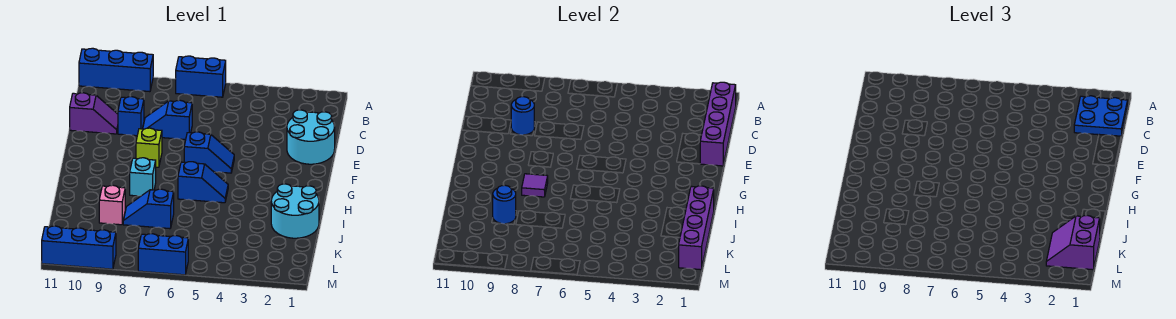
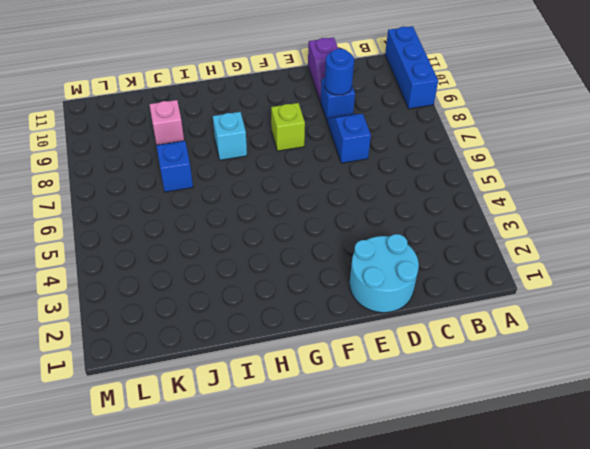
none -> blue brick A6:A7 level 1
none -> blue slope F5:F6 level 1 top 6
none -> blue slope H5:H6 level 1 top 6

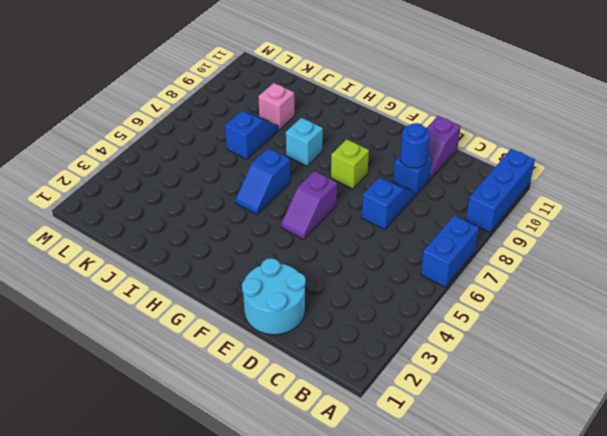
purple slope F5:F6 level 1 top 6 -> blue slope F5:F6 level 1 top 6
none -> cyan round brick I1:J2 level 1
none -> blue brick M6:M7 level 1
none -> blue brick M9:M11 level 1

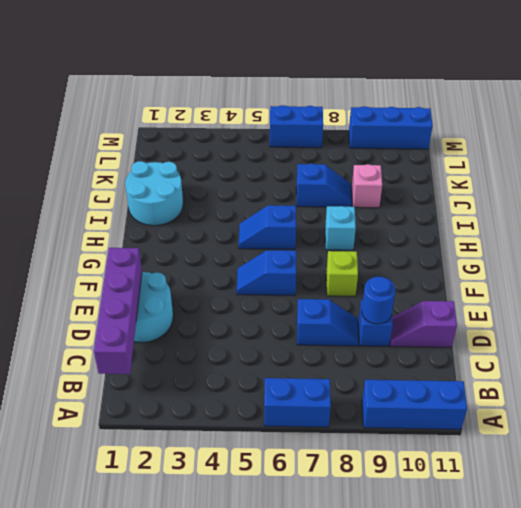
none -> purple tile H8 level 2
none -> purple brick I1:L1 level 2
none -> blue round brick J9 level 2

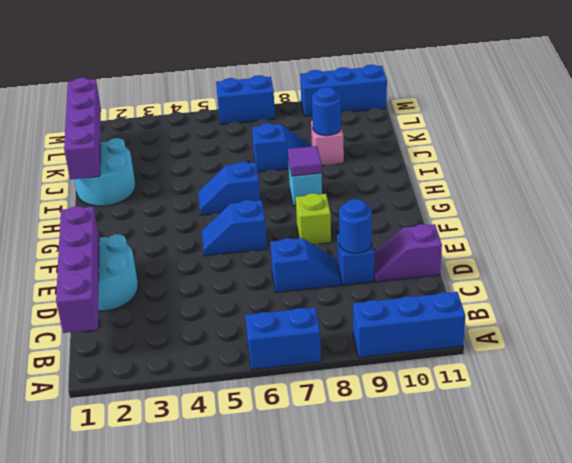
none -> blue plate B1:C2 level 3
none -> purple slope K1:L2 level 3 top 1

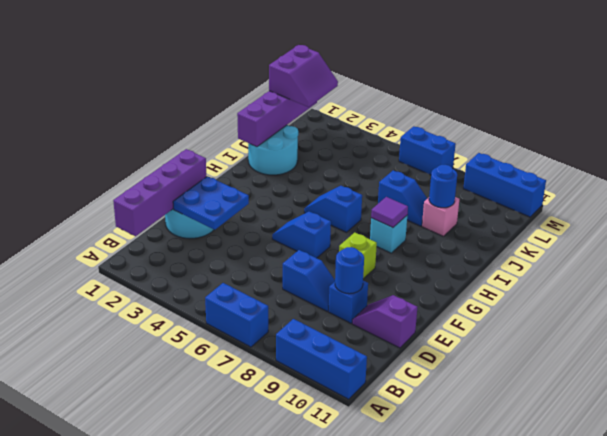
blue plate D2:E3 level 2 -> blue plate B1:C2 level 3

